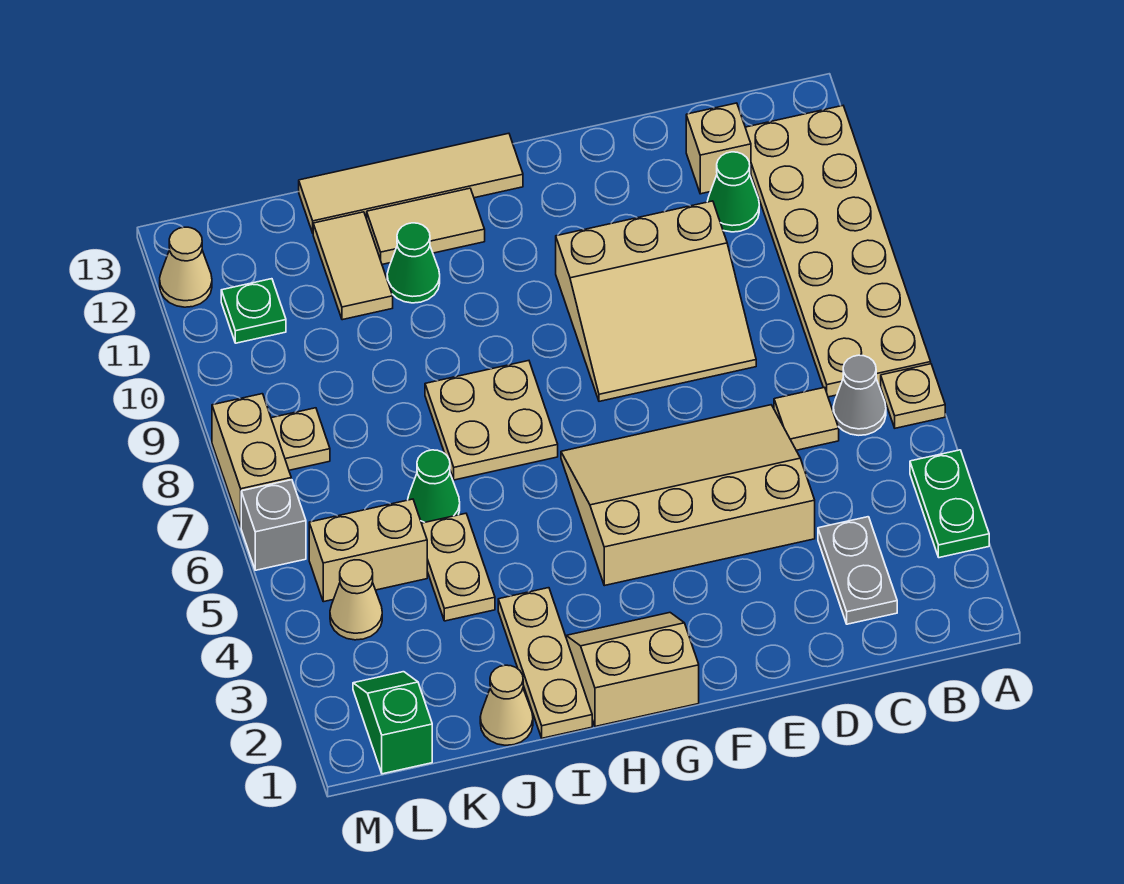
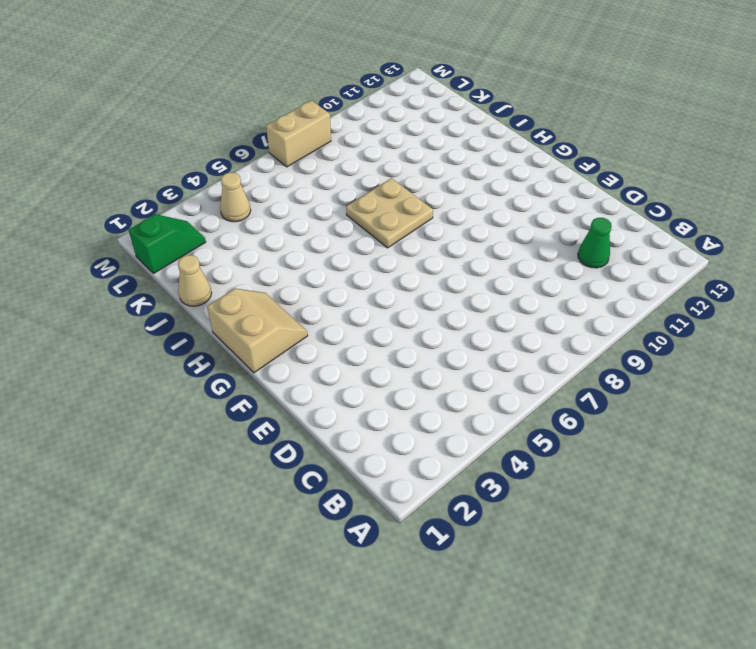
none -> green plate A3:A4 level 1
none -> tan plate A6 level 1
none -> tan plate A7:B12 level 1

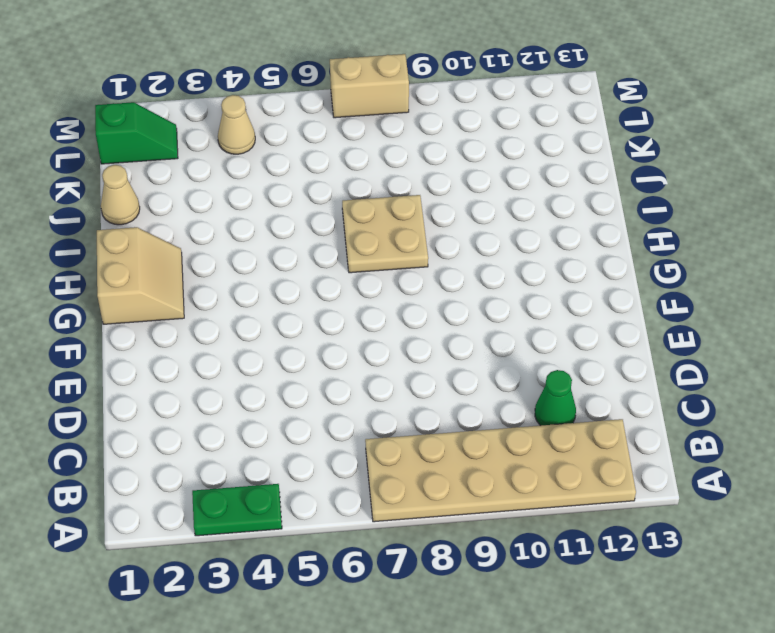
none -> tan plate A6 level 1
none -> grey cone B6 level 1
none -> grey plate C2:C3 level 1

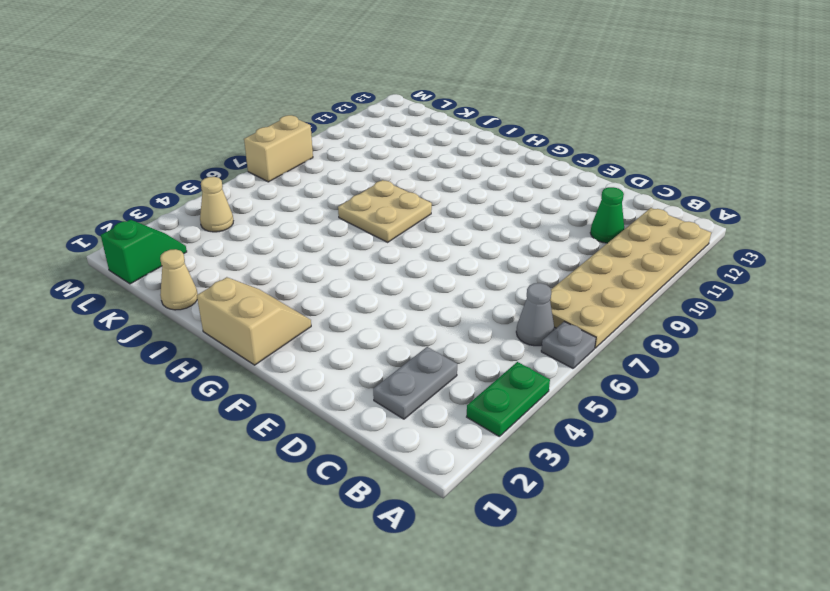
grey plate A6 level 1 -> tan plate A6 level 1
none -> tan tile C6 level 1
none -> tan brick C12 level 1
none -> tan slope D4:G6 level 1 top 4

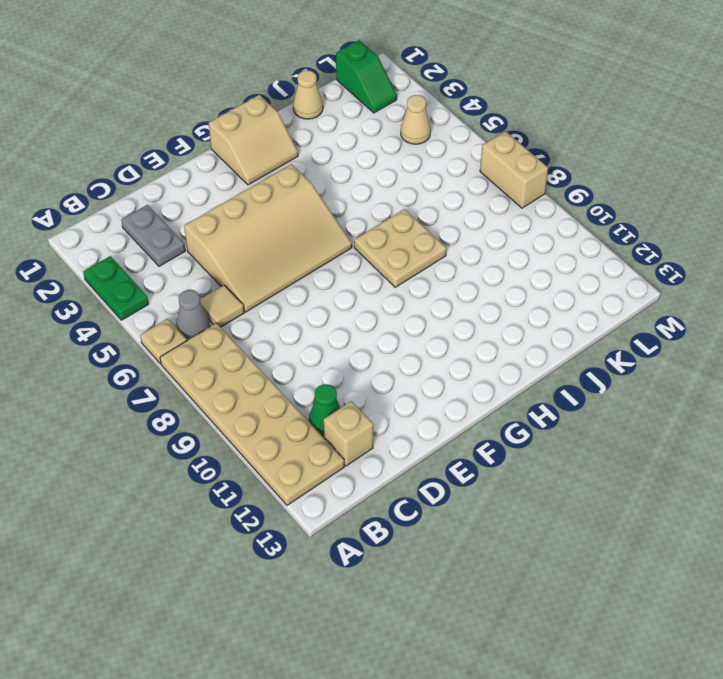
none -> tan slope D8:F10 level 1 top 10
none -> tan tile G13:J13 level 1
none -> tan tile H12:I12 level 1

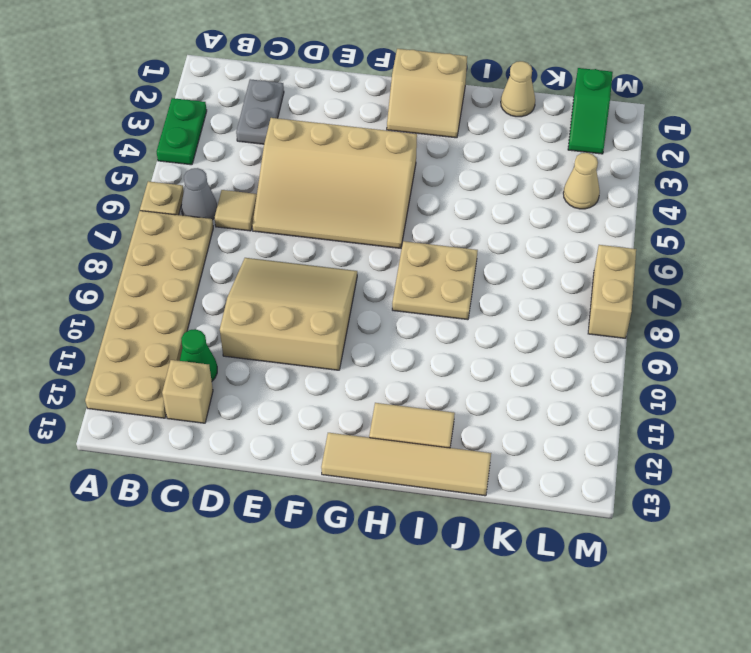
none -> tan plate I1:I3 level 1
none -> green cone I11 level 1
none -> tan plate J4:J5 level 1

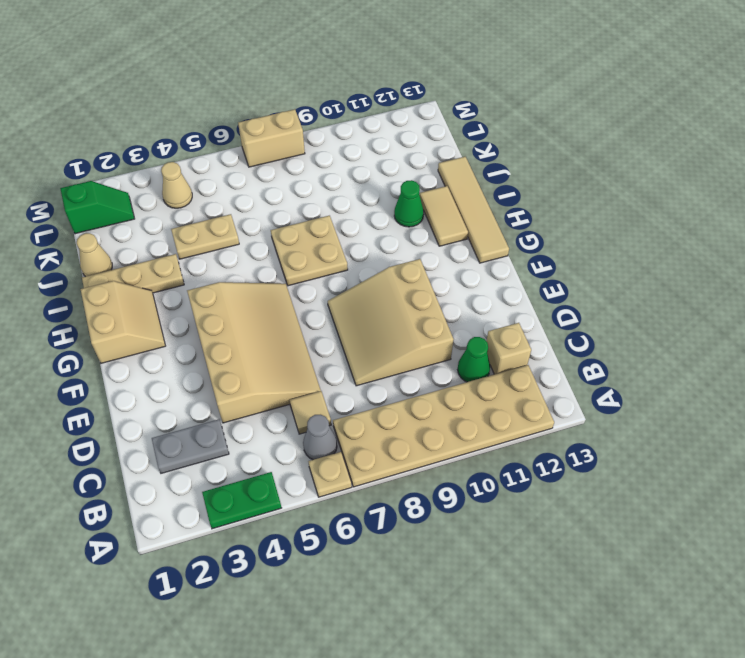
none -> green cone J6 level 1
none -> tan tile J11:J12 level 1
none -> tan brick K5:L5 level 1

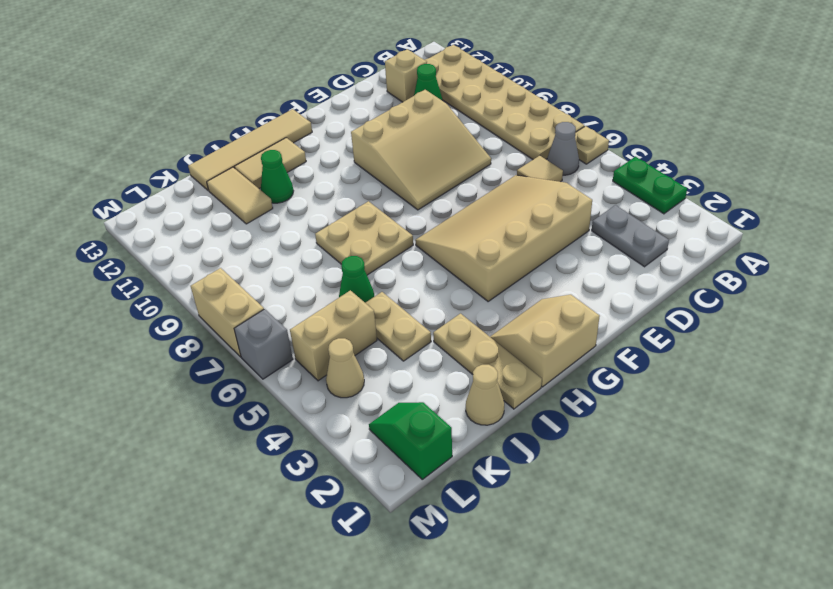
none -> tan plate L8 level 1
none -> green plate L11 level 1
none -> tan cone M12 level 1

